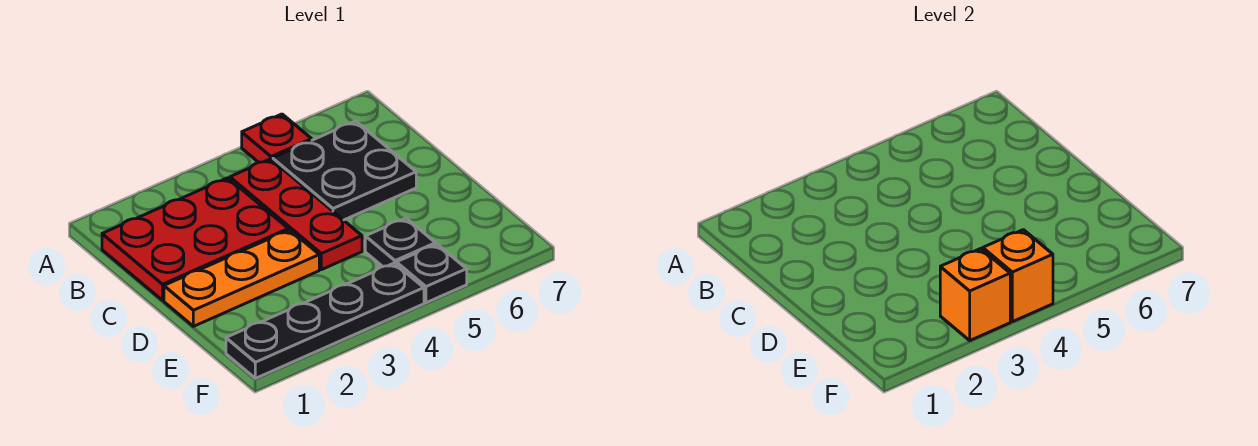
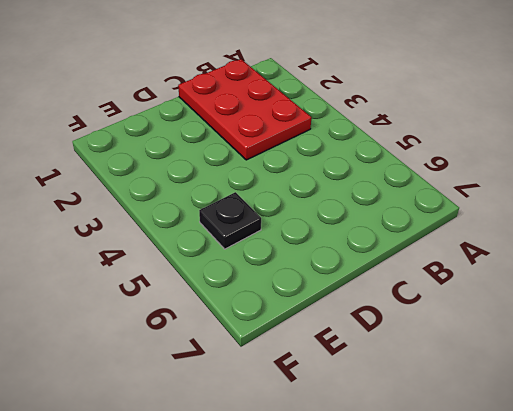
none -> red plate A5 level 1
none -> red plate B4:D4 level 1

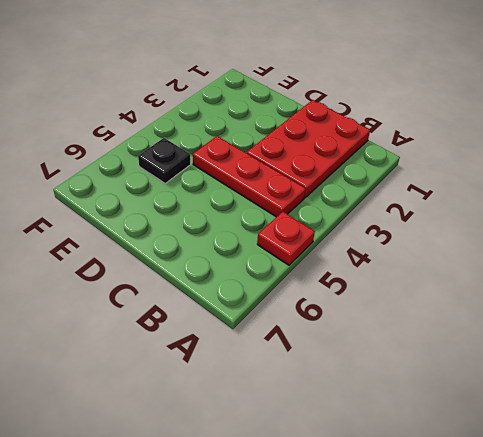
none -> black plate B5:C6 level 1
none -> orange plate D1:D3 level 1

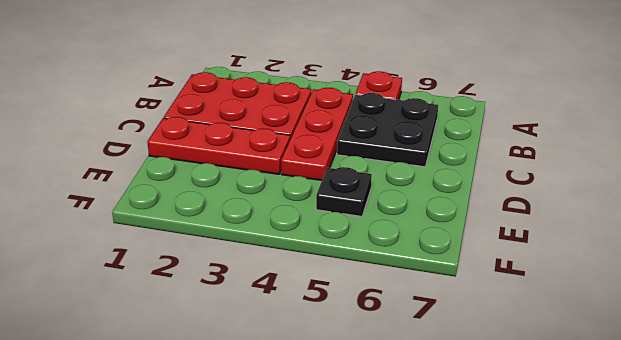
red plate D1:D3 level 1 -> orange plate D1:D3 level 1
none -> black plate F1:F4 level 1
none -> black plate F5 level 1

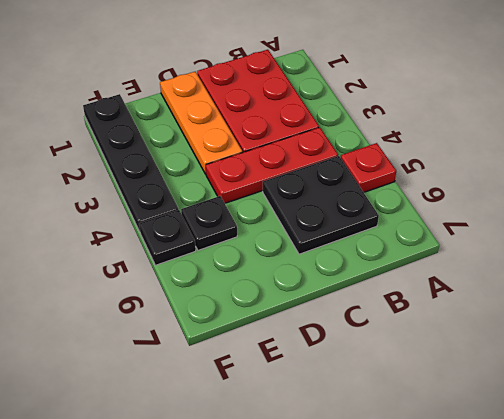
none -> orange brick F3 level 2
none -> orange brick F4 level 2

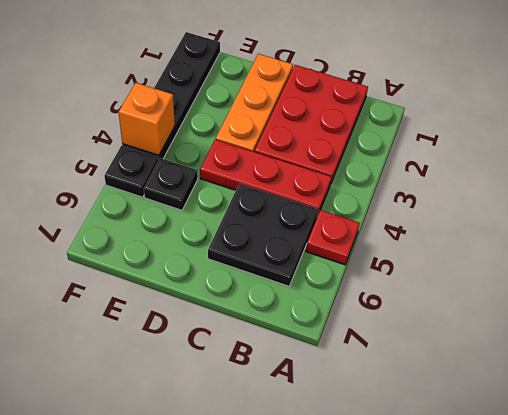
none -> orange brick F3 level 2

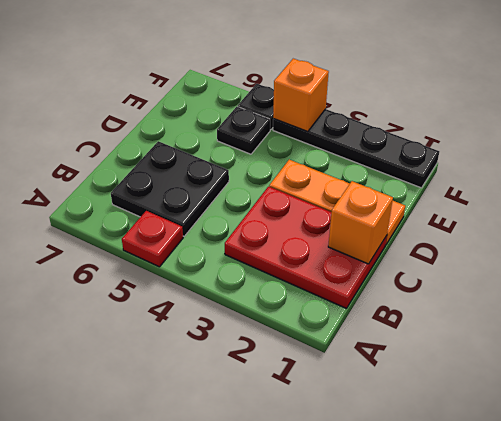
orange brick C1 level 2 -> orange brick F3 level 2
none -> red plate B4:D4 level 1

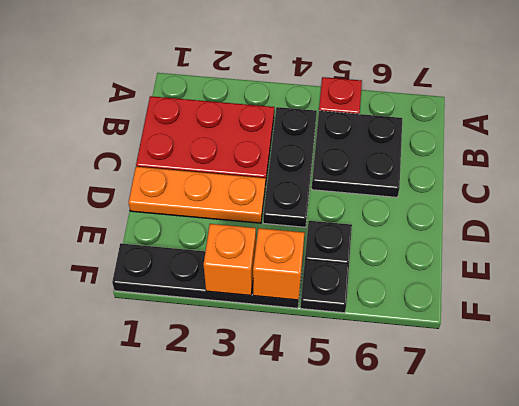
black plate B4:D4 level 1 -> red plate B4:D4 level 1

